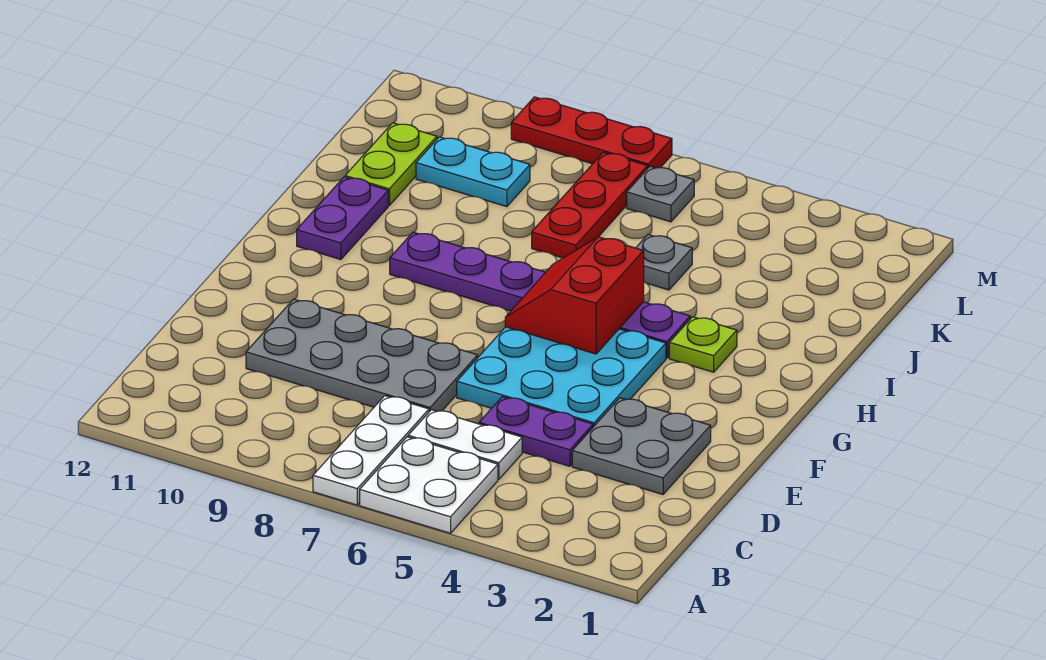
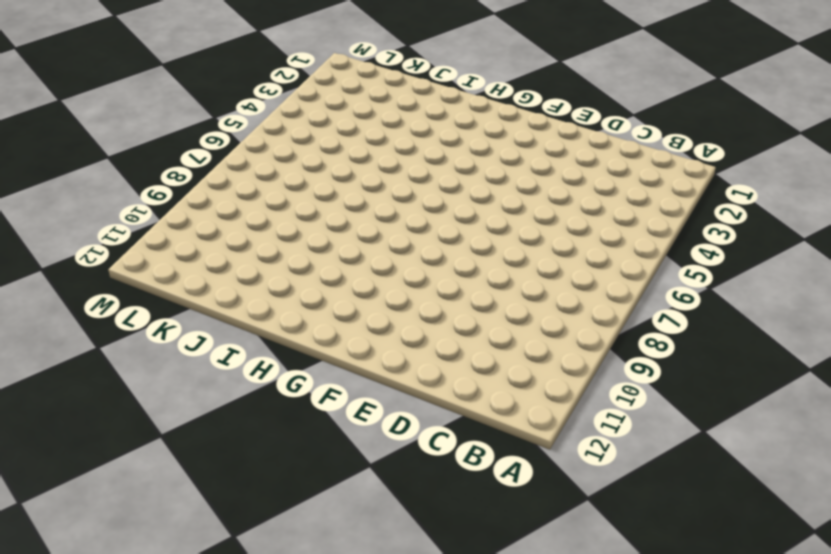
none -> white plate A5:B6 level 1
none -> white plate A7:C7 level 1
none -> white plate C5:C6 level 1

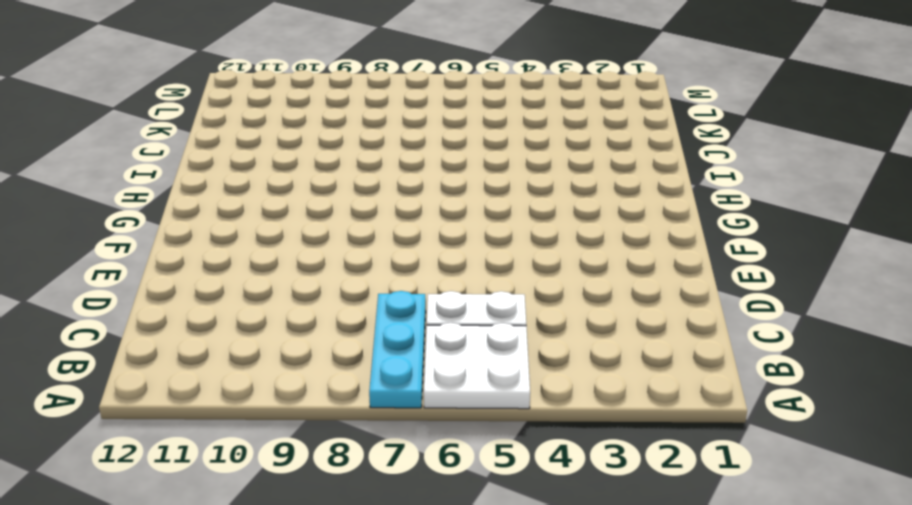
cyan plate A7:C7 level 1 -> white plate A7:C7 level 1
none -> grey plate D2:E3 level 1
none -> purple plate D4:D5 level 1
none -> grey plate D7:E10 level 1

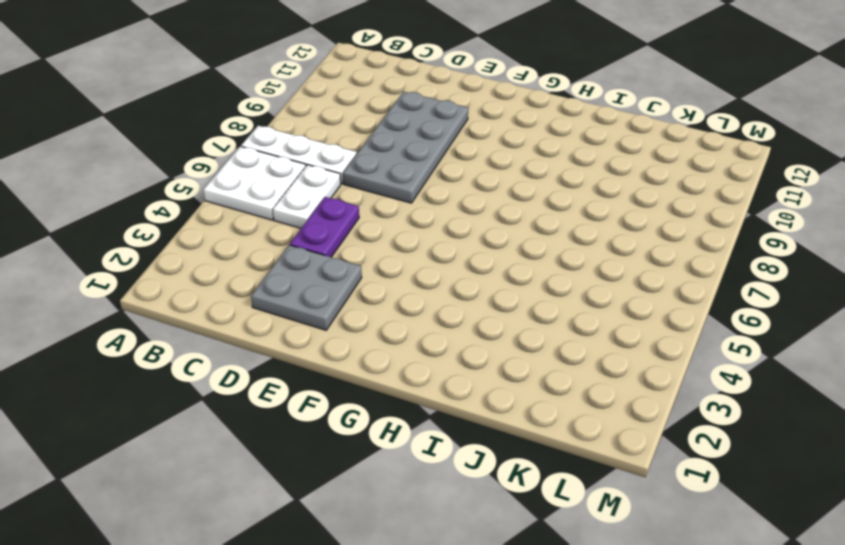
none -> cyan plate E4:G6 level 1
none -> lime plate H3 level 1
none -> purple plate H4:H9 level 1

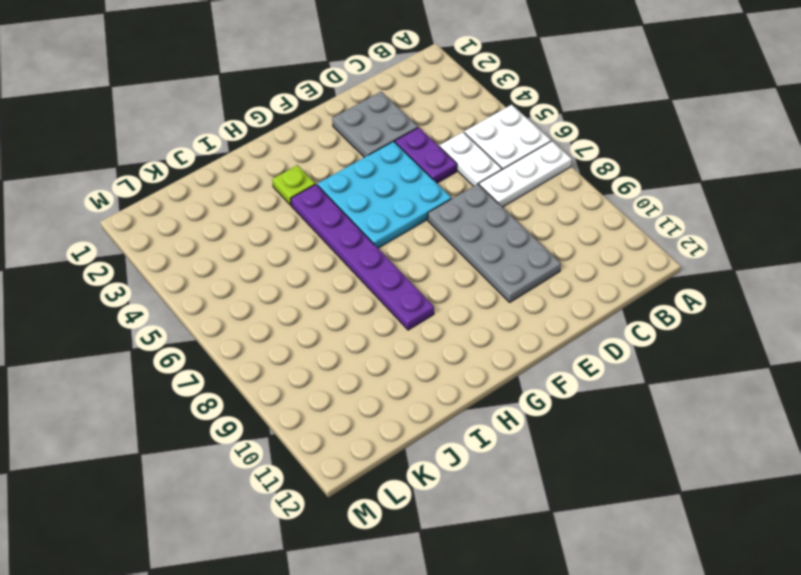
none -> purple plate H11:I11 level 1
none -> grey plate J5 level 1
none -> red plate J7:L7 level 1

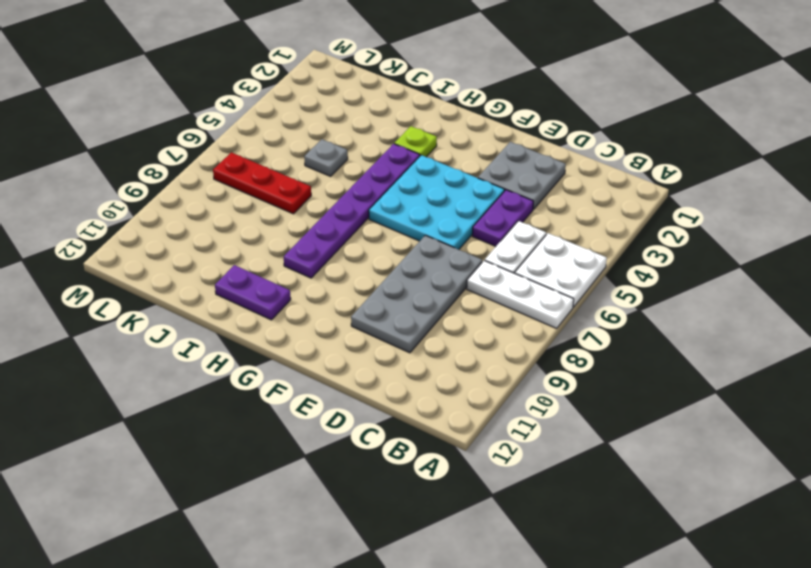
none -> lime plate J11:K11 level 1
none -> cyan plate K9:K10 level 1
none -> grey plate L6 level 1

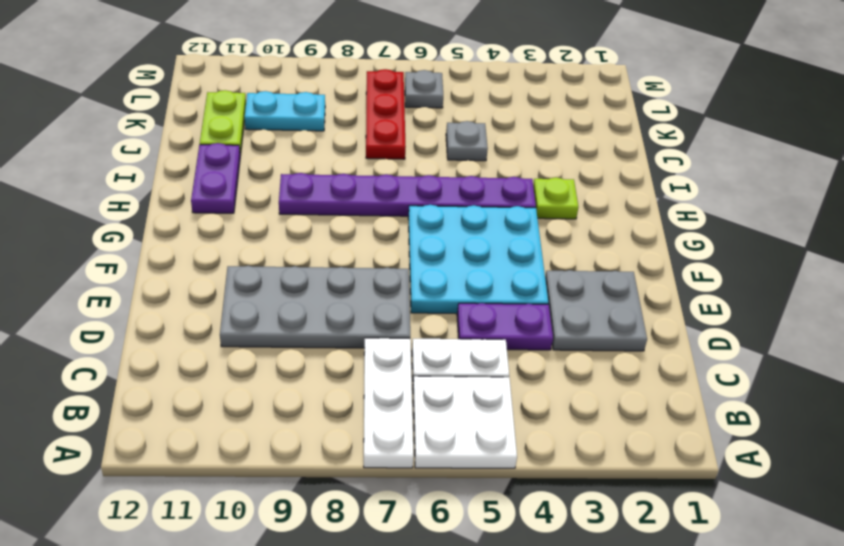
none -> red plate M7:M9 level 1
none -> red slope G5:H6 level 2 top 5

